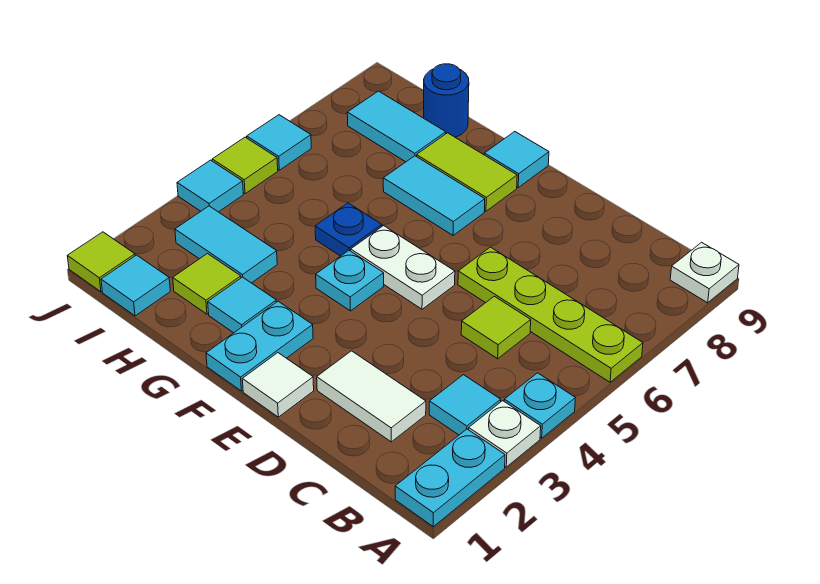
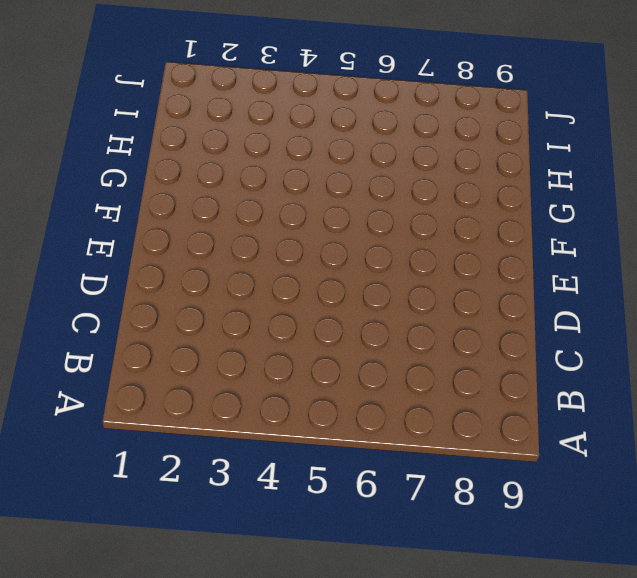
none -> cyan plate A1:A2 level 1
none -> white plate A3 level 1
none -> cyan plate A4 level 1

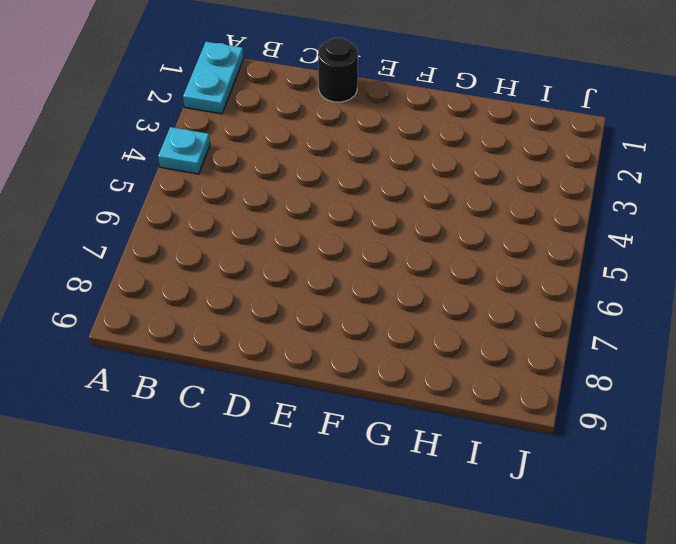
black round brick D1 level 1 -> none
none -> white plate A3 level 1
none -> lime plate A6:D6 level 1
none -> white plate A9 level 1

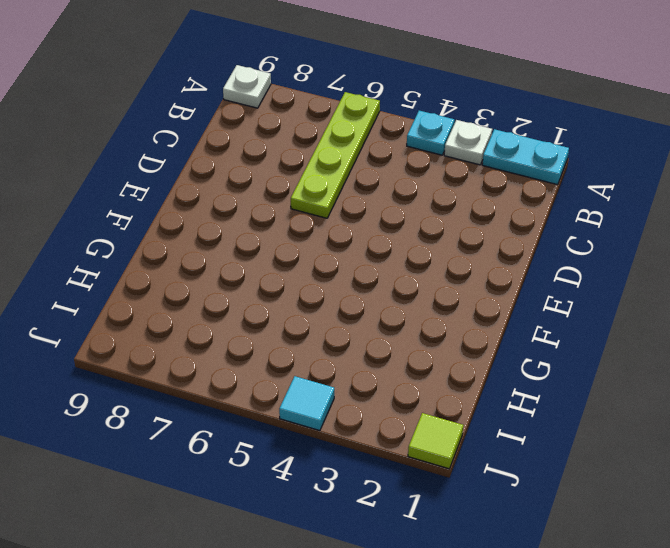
none -> cyan tile B3 level 1
none -> white tile C2:D2 level 1
none -> lime tile C5 level 1

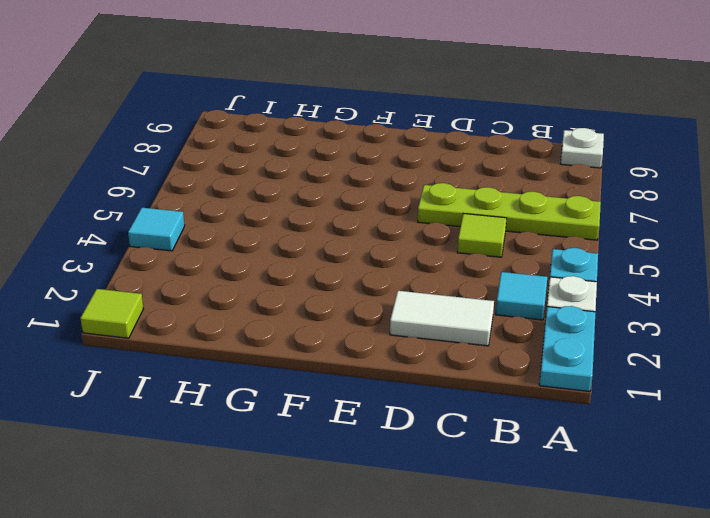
none -> white tile E1 level 1
none -> white plate E5:F5 level 1
none -> cyan plate F1:F2 level 1

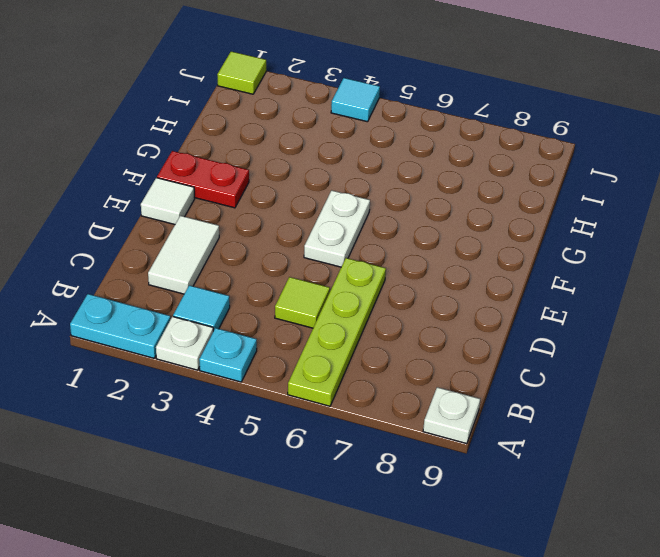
red plate F1:F2 level 1 -> cyan plate F1:F2 level 1
none -> cyan plate F4 level 1
none -> cyan tile F7:G7 level 1
none -> lime tile F8:G8 level 1

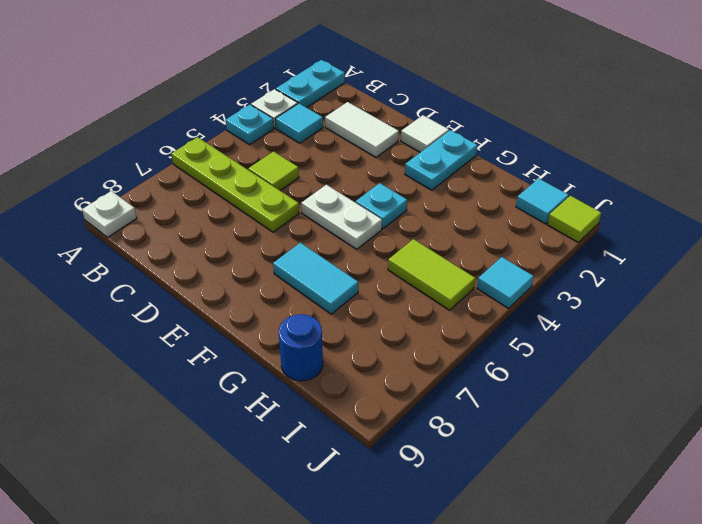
lime tile H5:I5 level 1 -> lime tile F8:G8 level 1
none -> cyan tile F9 level 1
none -> cyan tile G2 level 1
none -> blue plate G5 level 1

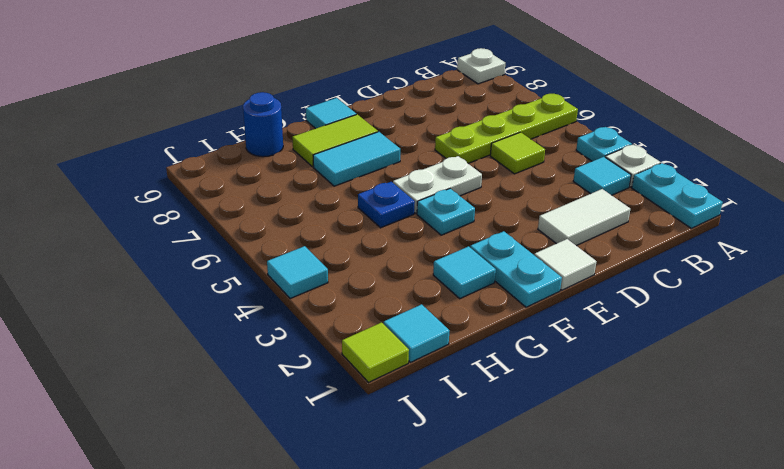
none -> lime tile H2 level 1
none -> cyan tile H3:I3 level 1
none -> cyan tile H8:I8 level 1

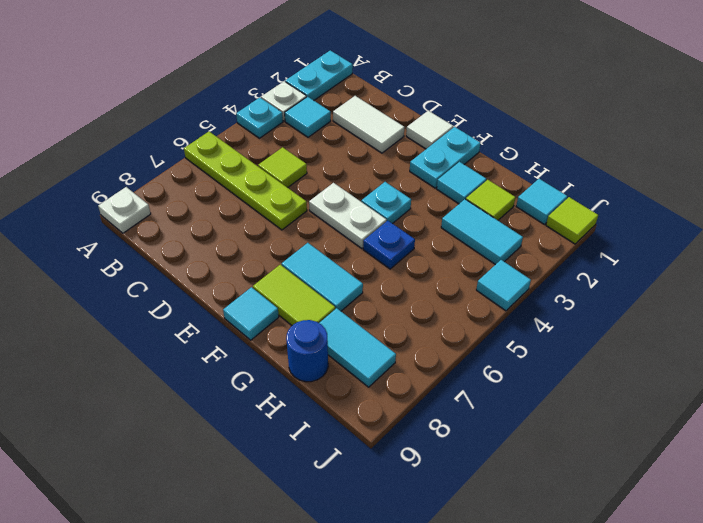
none -> lime tile J5 level 1
none -> cyan tile J6 level 1

